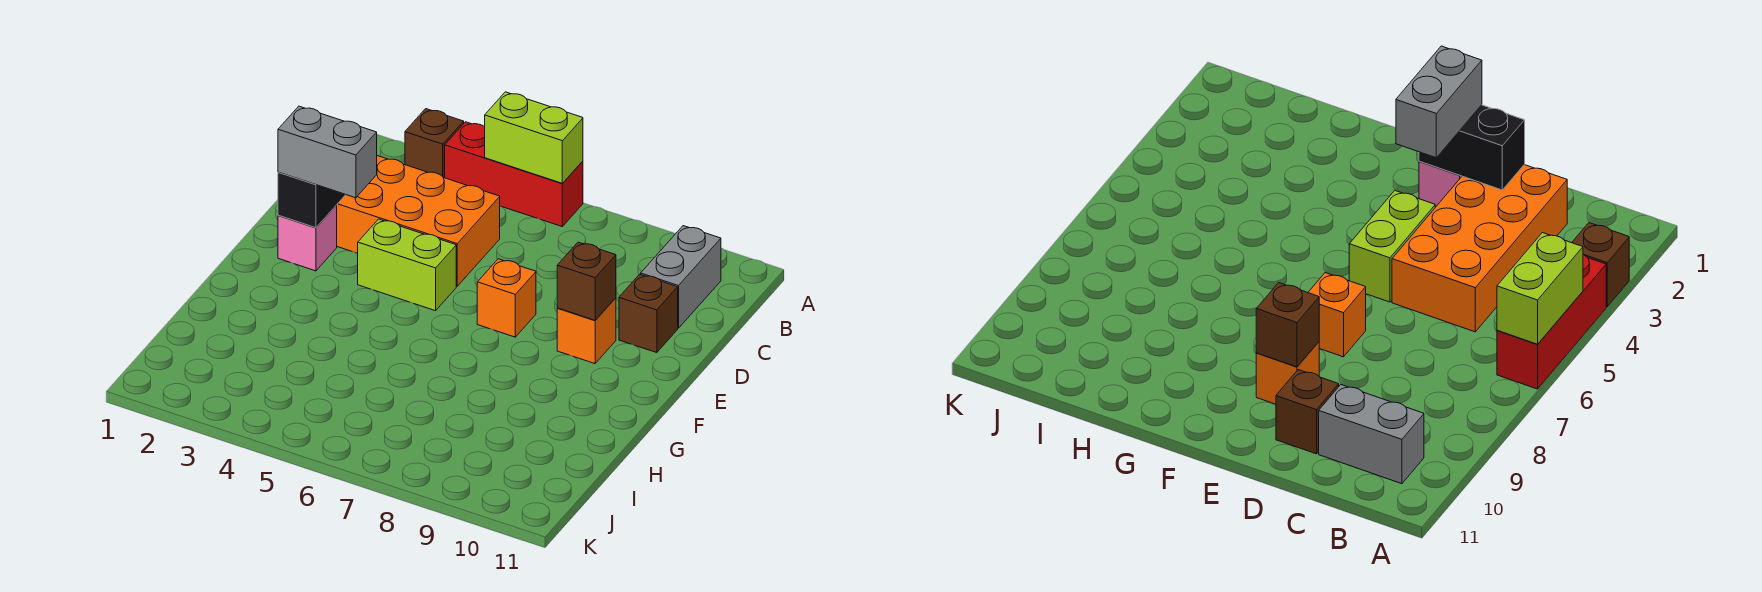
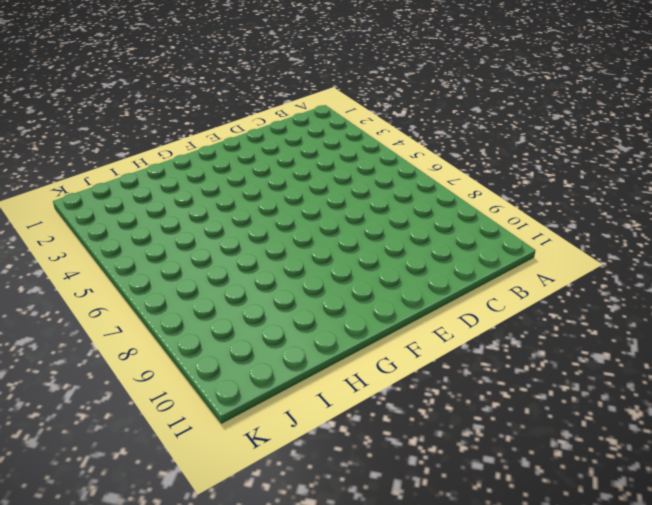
none -> brown brick A3 level 1
none -> red brick A4:A6 level 1
none -> grey brick B10:C10 level 1

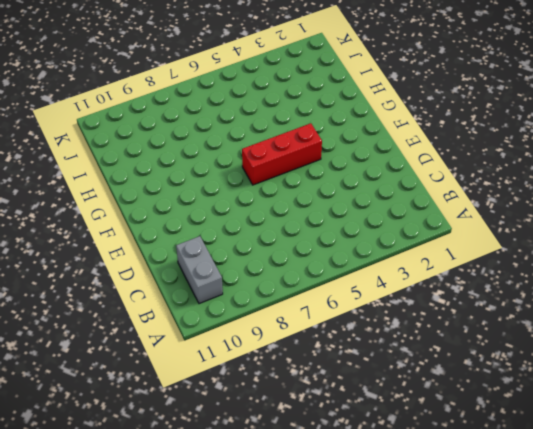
red brick F4:F6 level 1 -> red brick A4:A6 level 1
none -> brown brick A3 level 1
none -> orange brick C2:D5 level 1
none -> brown brick D10 level 1

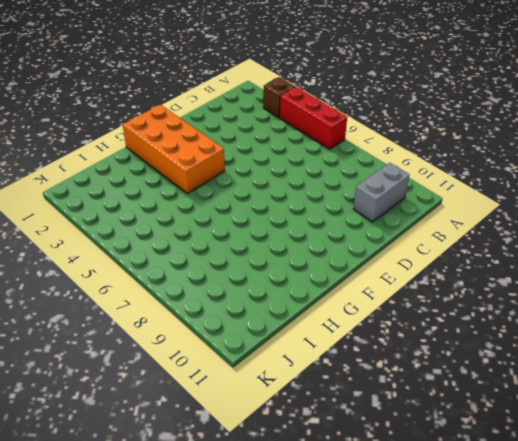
orange brick F1:G4 level 1 -> orange brick C2:D5 level 1
none -> brown brick D10 level 1
none -> pink brick E2 level 1
none -> lime brick E4:E5 level 1

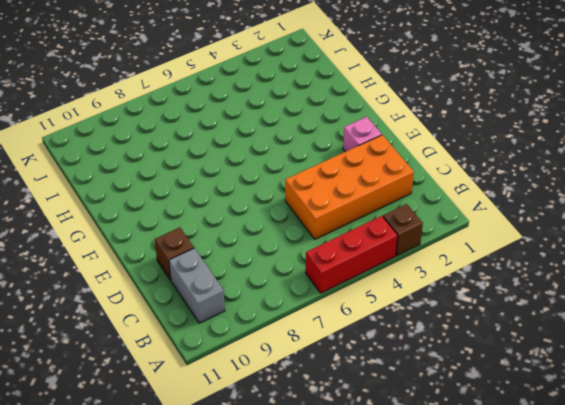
none -> lime brick E4:E5 level 1
none -> orange brick E7 level 1
none -> orange brick E9 level 1

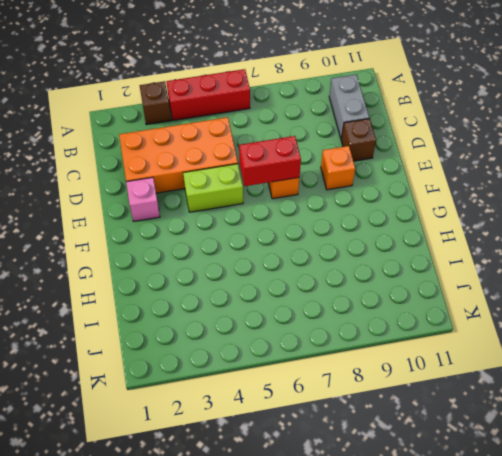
red brick E6:E7 level 2 -> none
none -> lime brick A5:A6 level 2
none -> black brick D2:E2 level 2
none -> brown brick E9 level 2

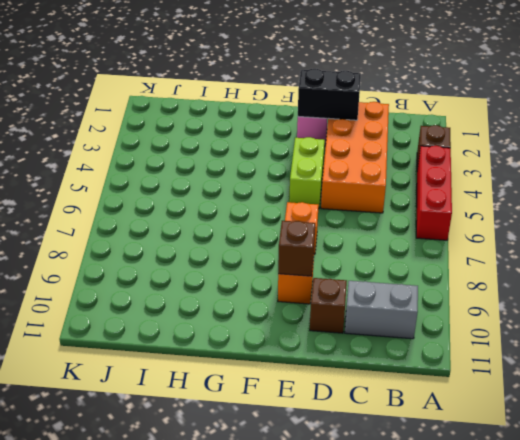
none -> lime brick A5:A6 level 2
none -> grey brick E2:E3 level 3

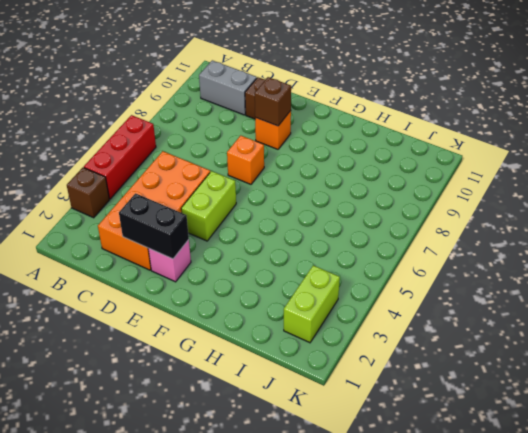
lime brick J2:J3 level 1 -> lime brick A5:A6 level 2
none -> grey brick E2:E3 level 3

